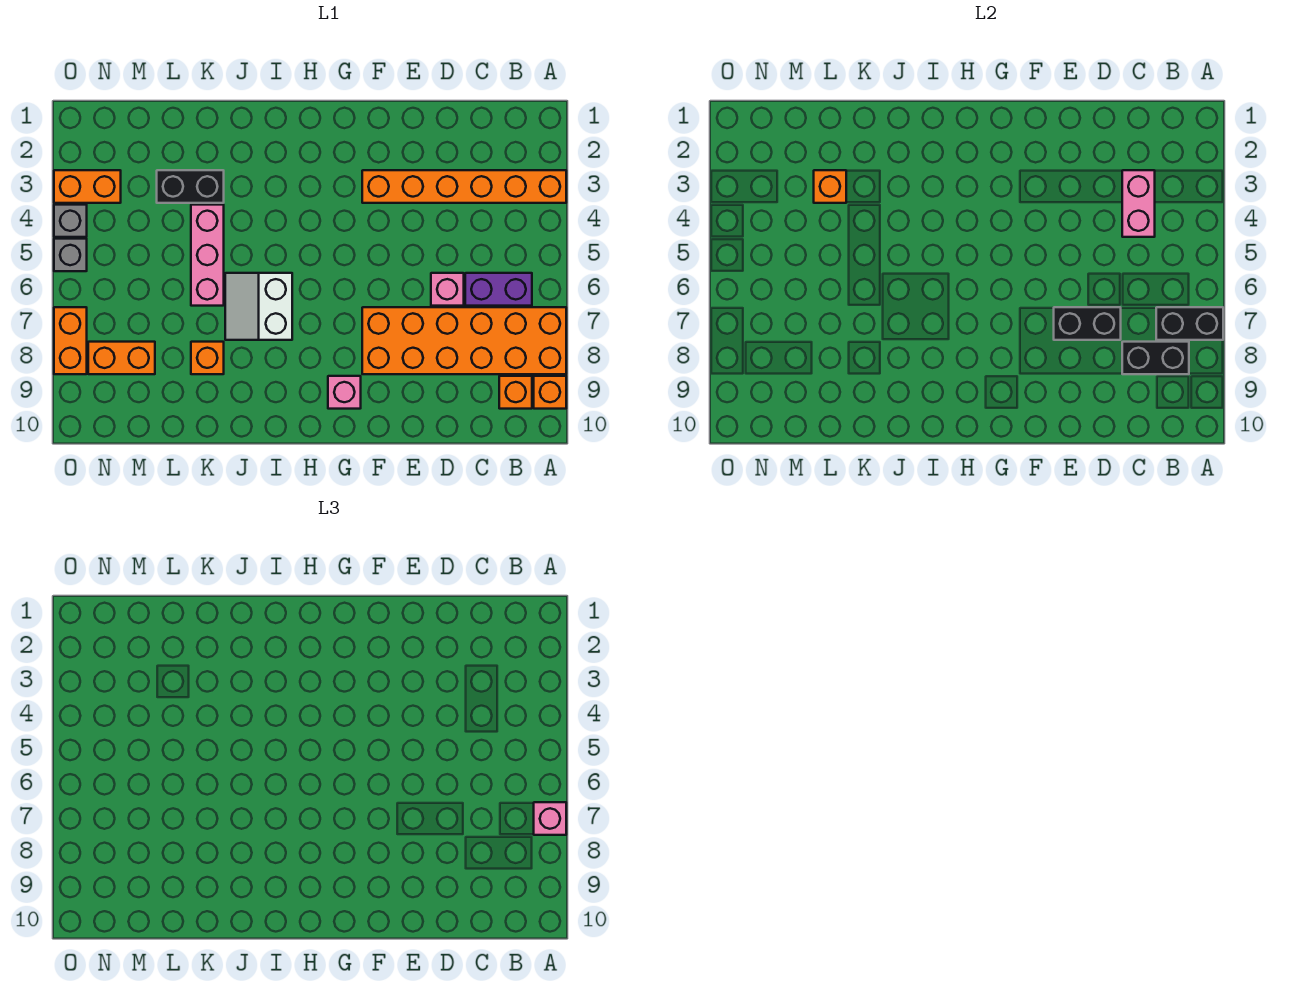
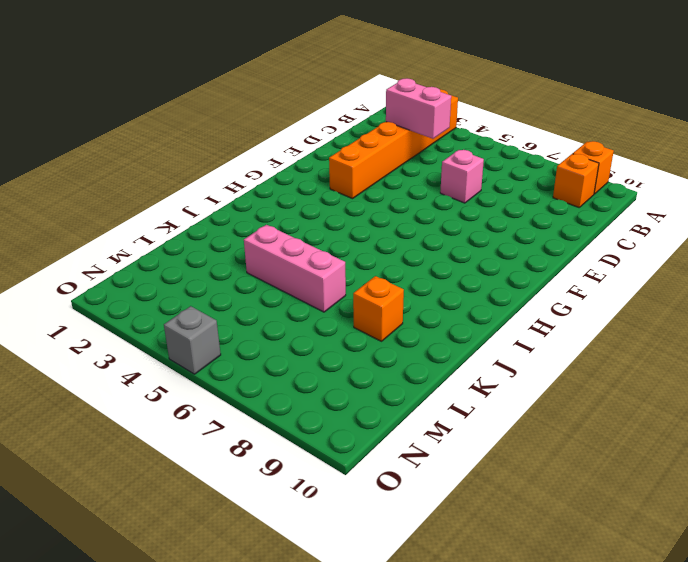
none -> orange brick A7:F8 level 1
none -> purple brick B6:C6 level 1
none -> pink brick G9 level 1

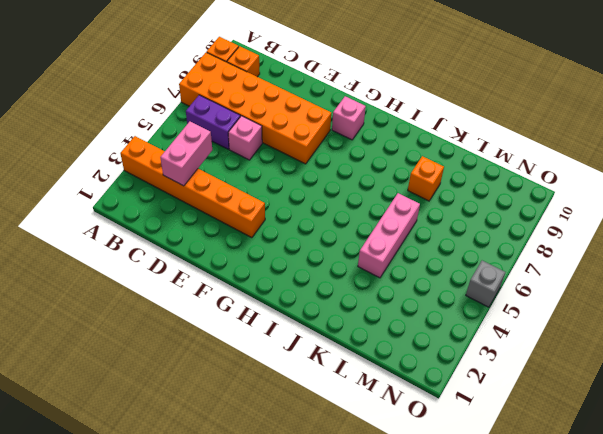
none -> white slope I6:J7 level 1 top I
none -> black brick K3:L3 level 1
none -> orange brick M8:N8 level 1

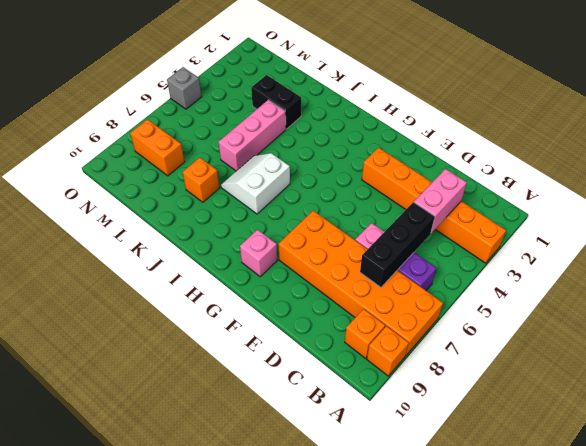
black brick C5:C7 level 2 -> none
none -> orange brick N3:O3 level 1
none -> grey brick O4 level 1
none -> orange brick O7:O8 level 1

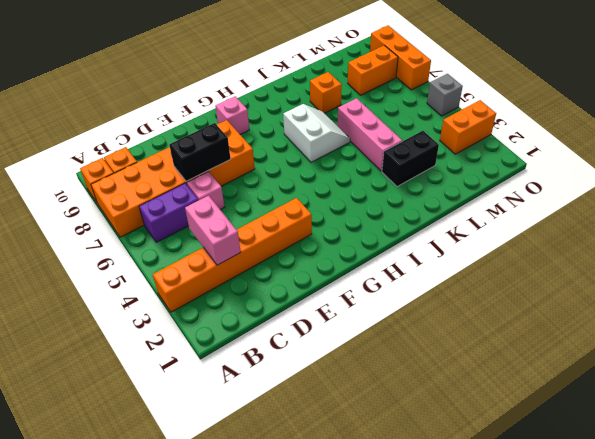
orange brick O7:O9 level 1 -> orange brick O7:O8 level 1
none -> grey brick O4 level 1
none -> black brick A7:B7 level 2
none -> black brick B8:C8 level 2

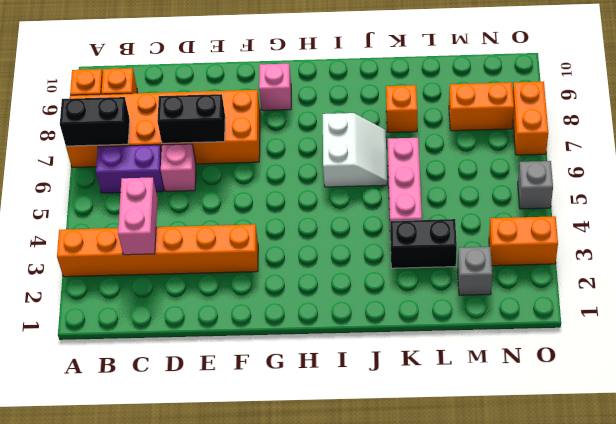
grey brick M2 level 1 -> grey brick O4 level 1
none -> black brick B8:C8 level 2
none -> orange brick L3 level 2
none -> pink brick A7 level 3

